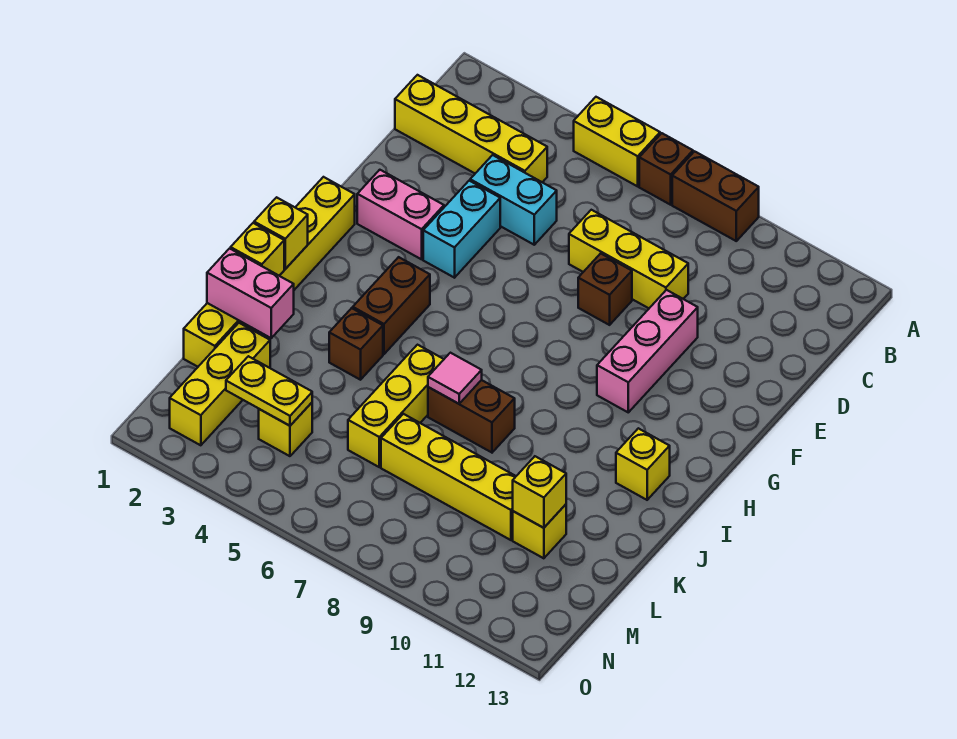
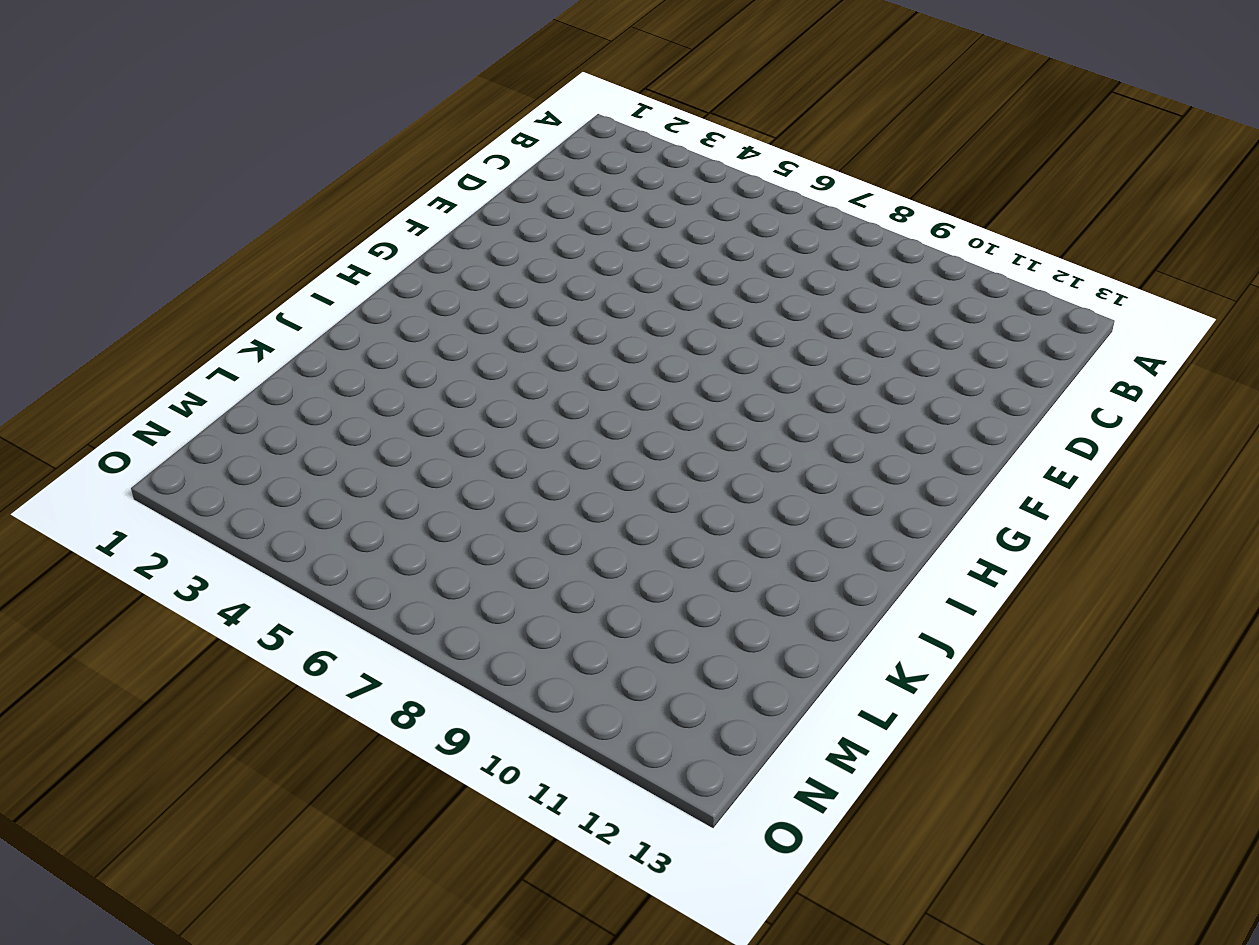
none -> yellow brick A5:A6 level 1
none -> brown brick A7 level 1
none -> brown brick A8:A9 level 1

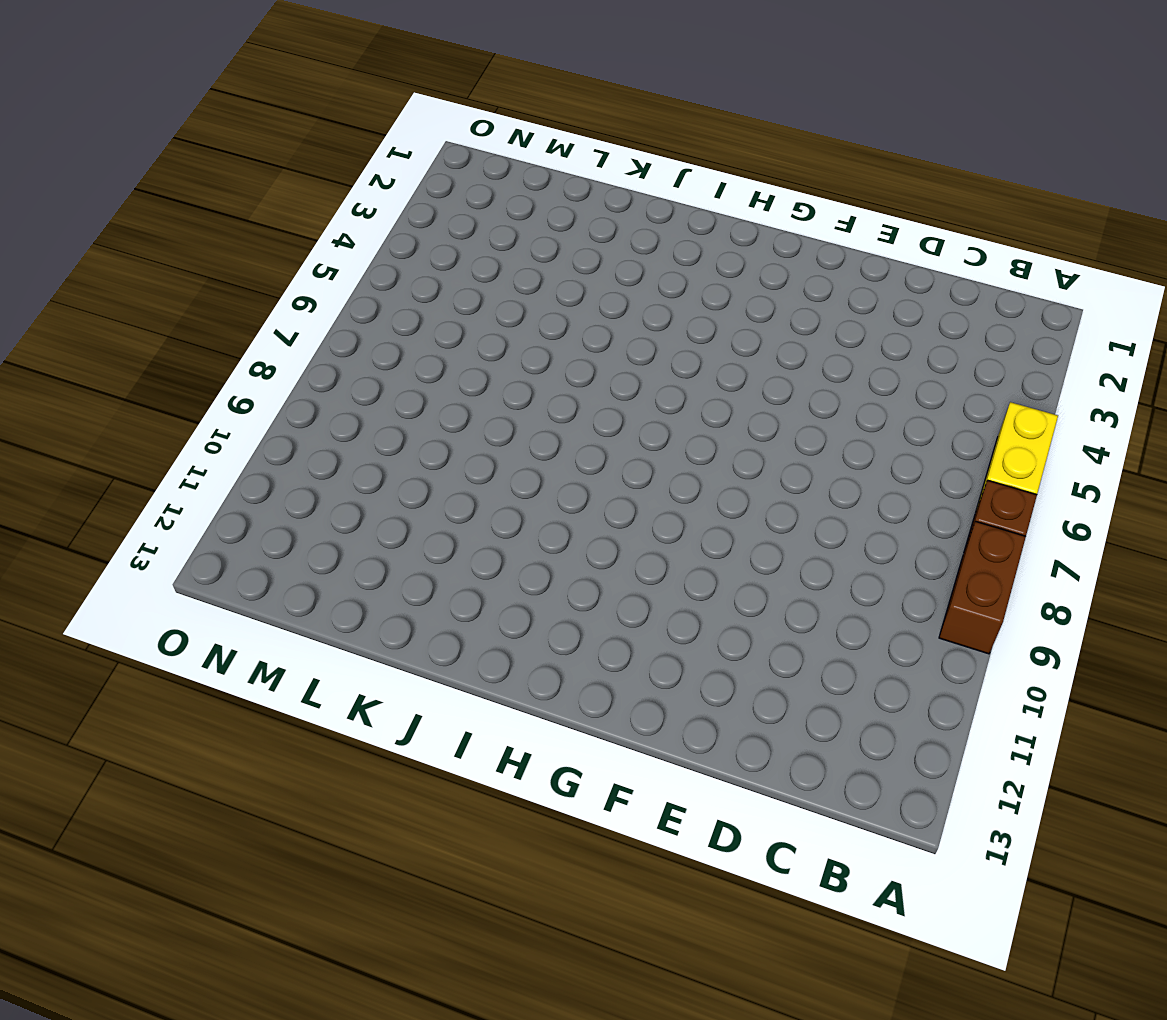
none -> yellow brick C1:C4 level 1
none -> cyan brick D4:D5 level 1
none -> yellow brick D7:D9 level 1

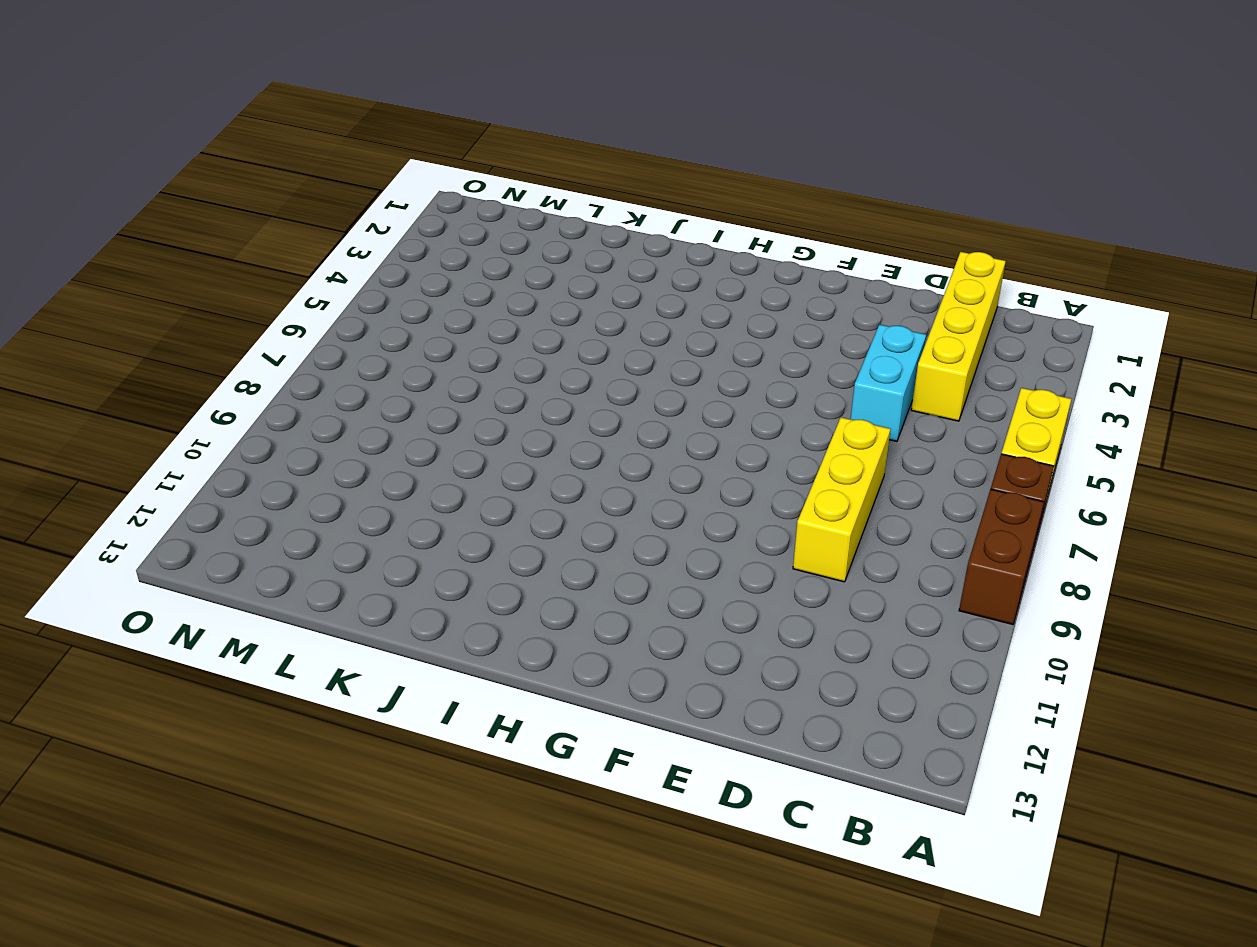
none -> cyan brick E4:F4 level 1
none -> brown brick E8 level 1
none -> pink brick E10:G10 level 1

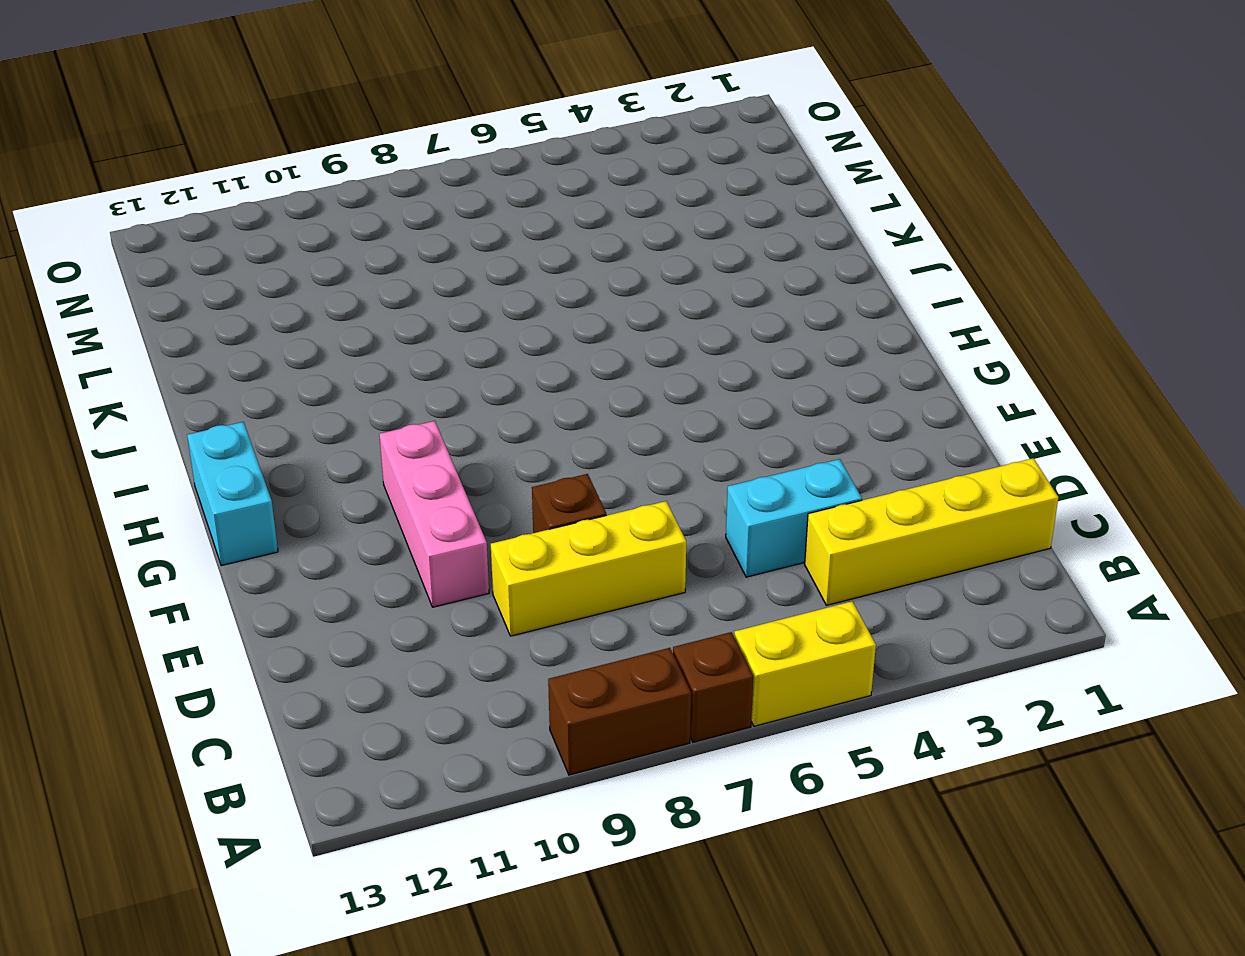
cyan brick G13:H13 level 1 -> cyan brick E4:F4 level 1
none -> pink brick F2:F3 level 1
none -> yellow brick G1:L1 level 1
none -> brown brick H4:I4 level 1

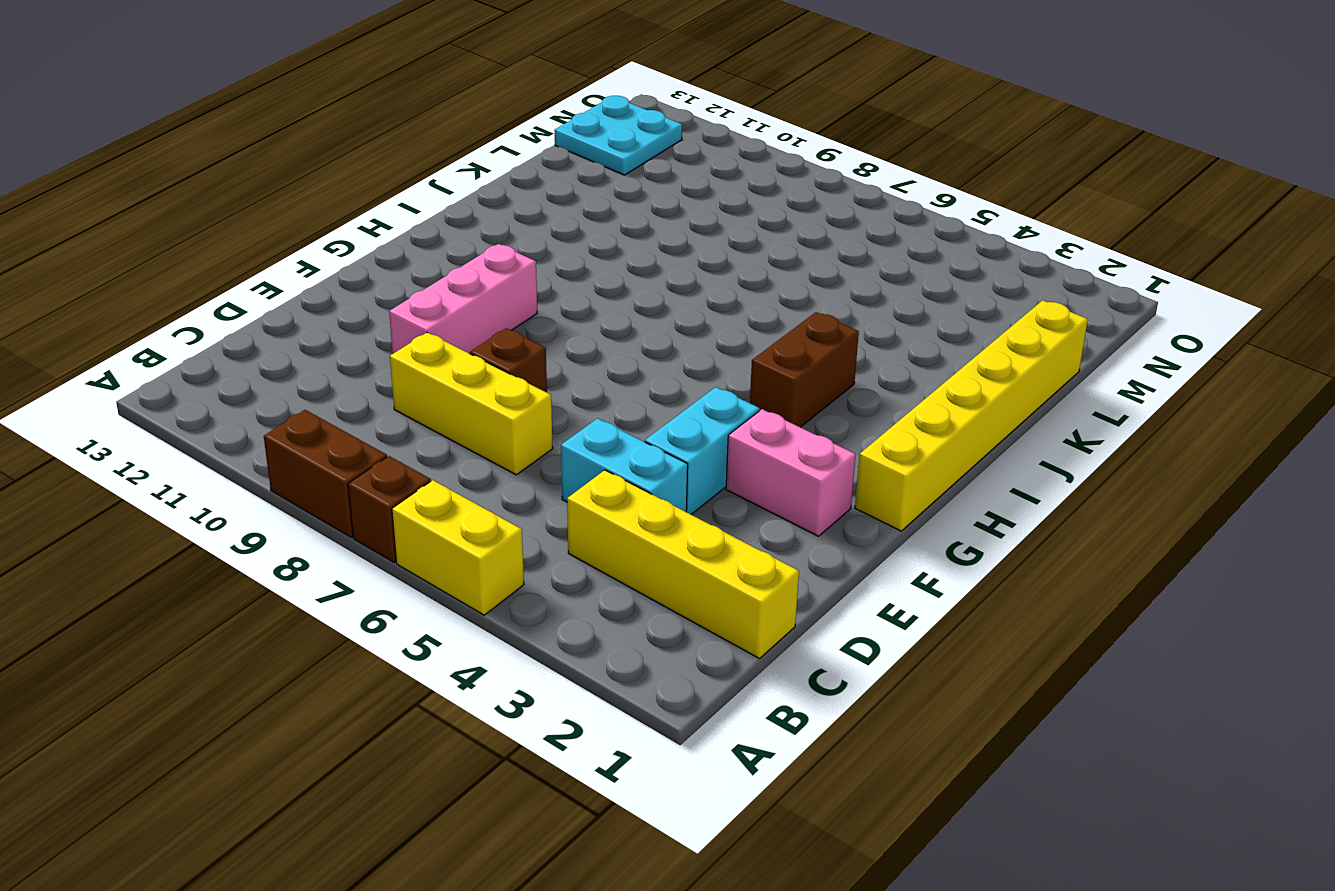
cyan plate M12:N13 level 1 -> none
none -> yellow brick I12 level 1
none -> brown brick J4 level 1
none -> yellow brick J6:L6 level 1

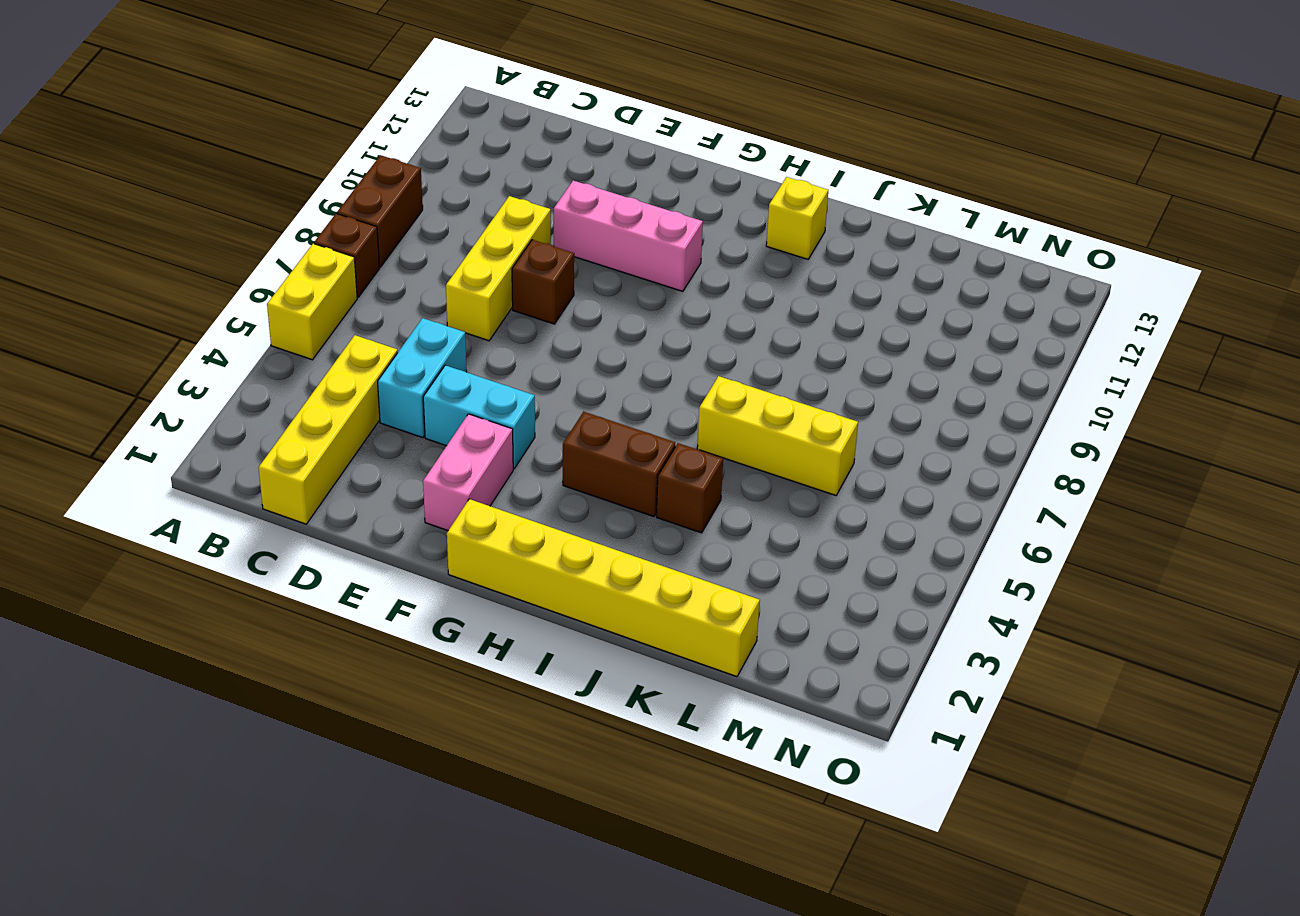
none -> brown brick J7:J8 level 1
none -> yellow brick L2:N2 level 1
none -> yellow brick L7:L10 level 1

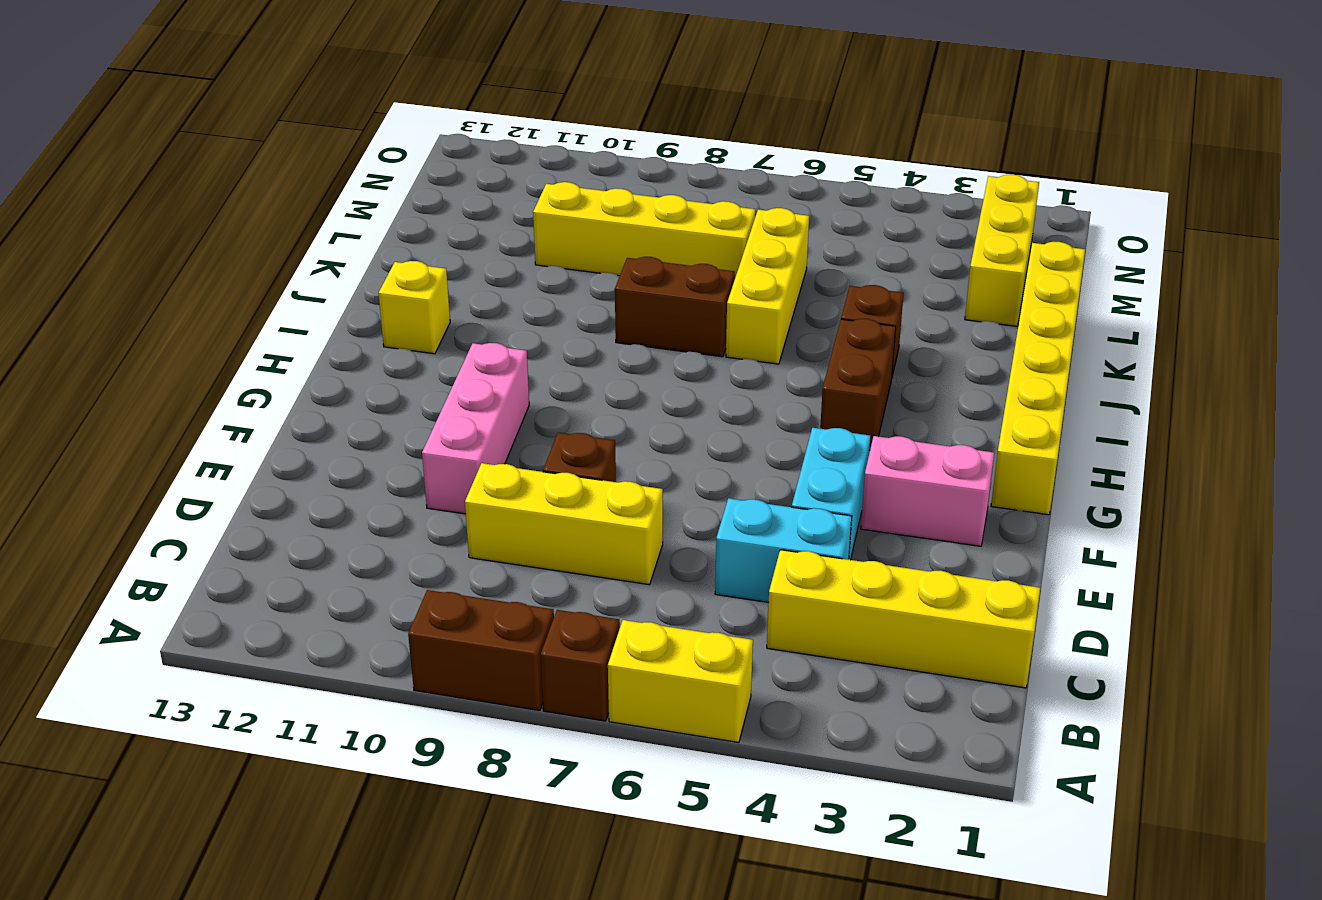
none -> yellow brick L11 level 1
none -> yellow brick M4 level 1
none -> yellow brick I1 level 2

